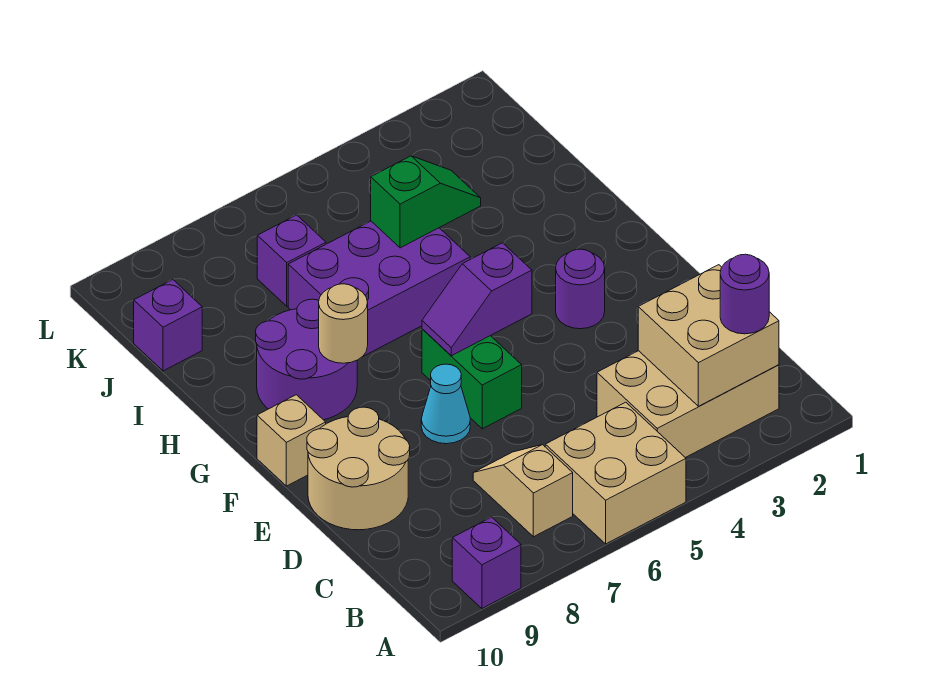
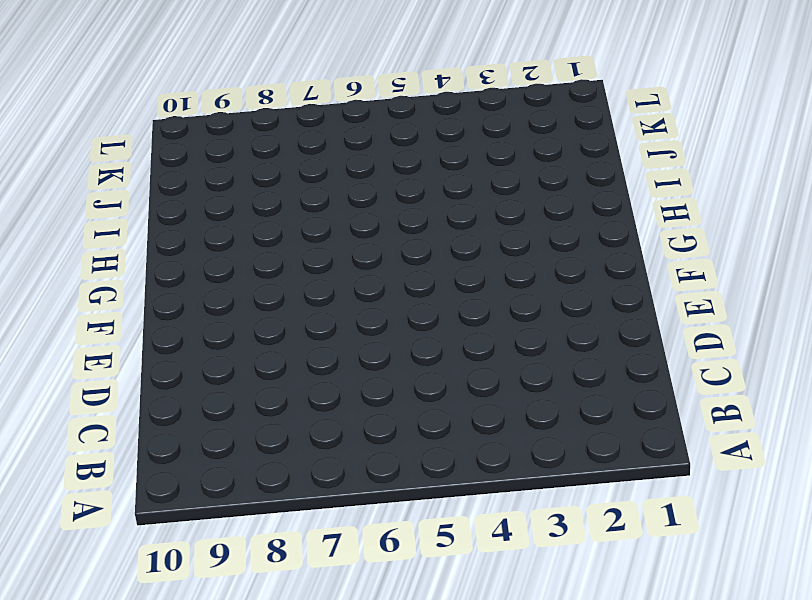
none -> tan brick A5:B6 level 1
none -> purple brick A9 level 1
none -> tan brick B2:C4 level 1

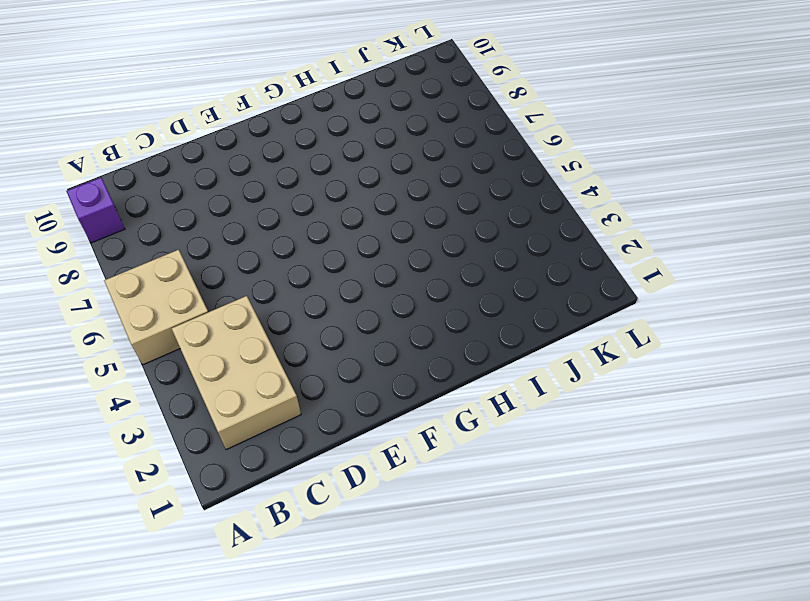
none -> tan slope B7:C7 level 1 top B
none -> tan round brick D9:E10 level 1
none -> green brick E6:F6 level 1

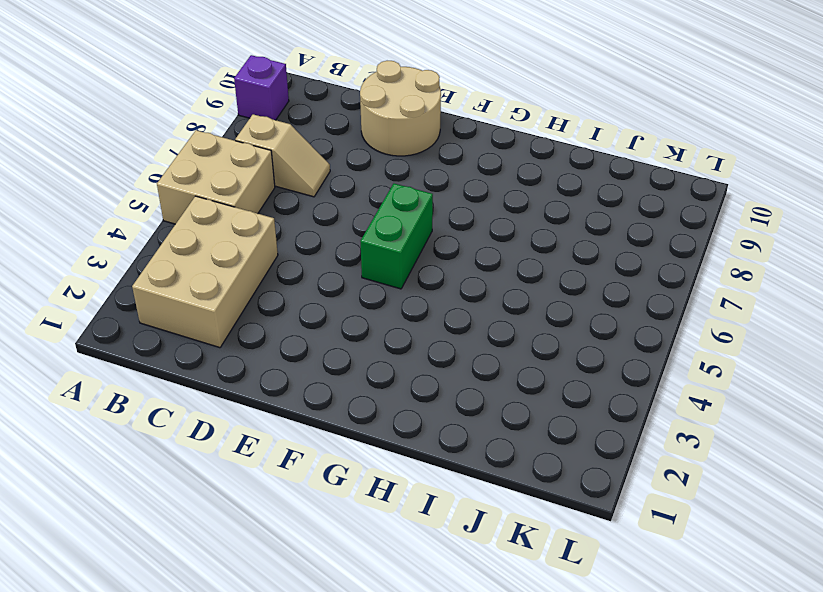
green brick F5:F6 level 1 -> green brick E6:F6 level 1
none -> cyan cone E7 level 1
none -> purple round brick F3 level 1
none -> tan brick F10 level 1

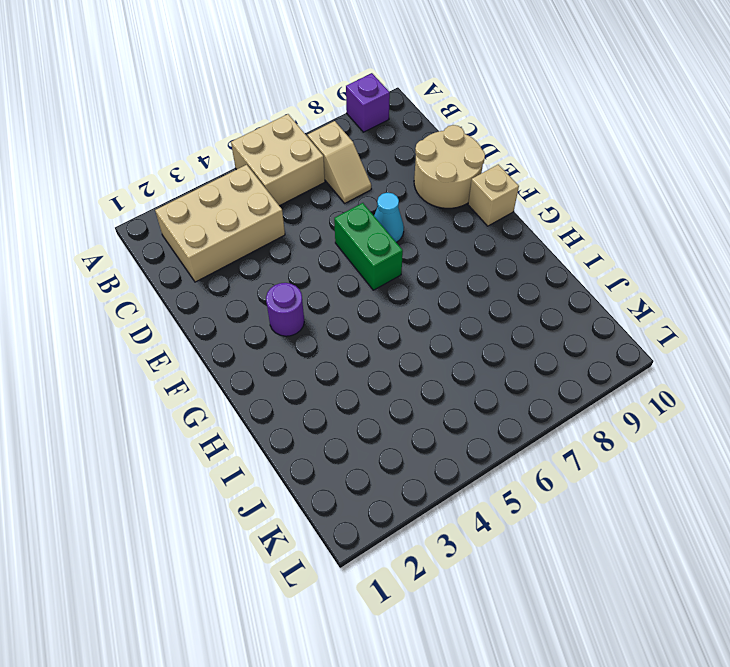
none -> purple round brick G8:H9 level 1
none -> purple brick H5:I7 level 1
none -> purple brick J7 level 1

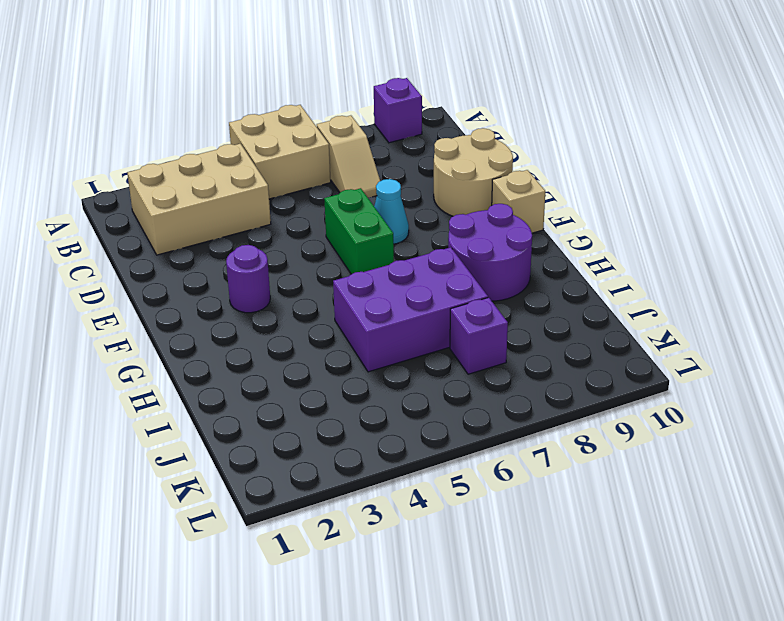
none -> purple brick J10 level 1
none -> tan brick B2:C3 level 2
none -> purple slope F5:F6 level 2 top 5

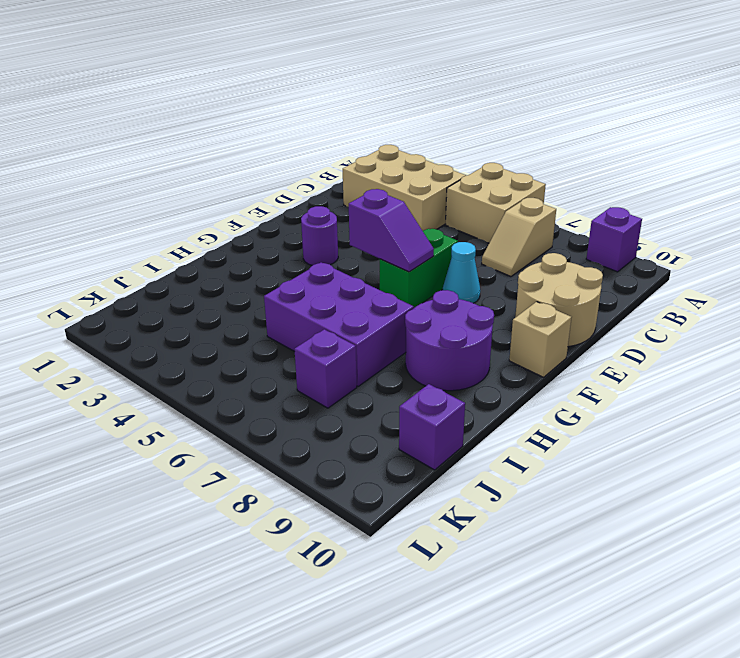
none -> tan brick B2:C3 level 2
none -> tan round brick G8 level 2
none -> green slope I4:I5 level 2 top 5

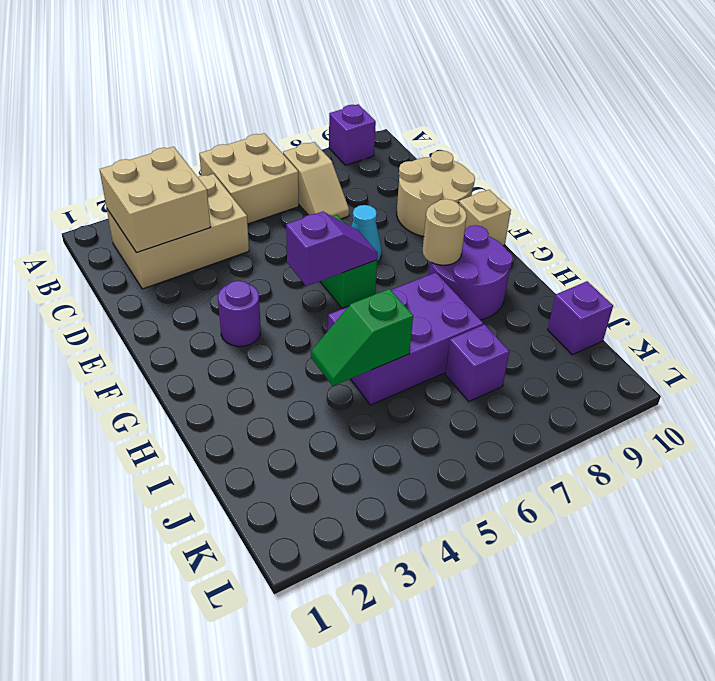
none -> purple round brick B2 level 3

